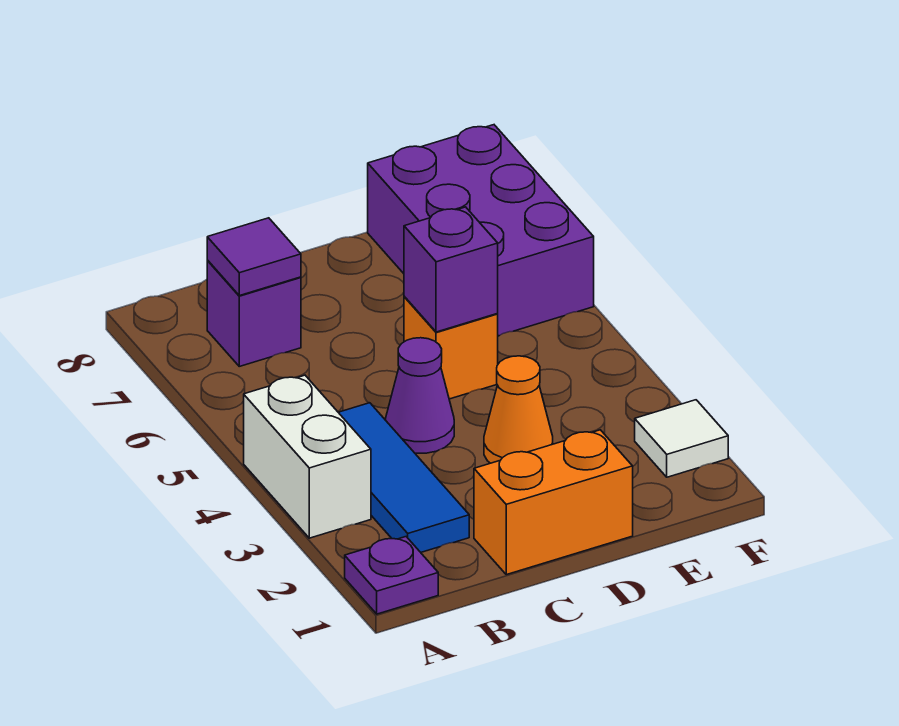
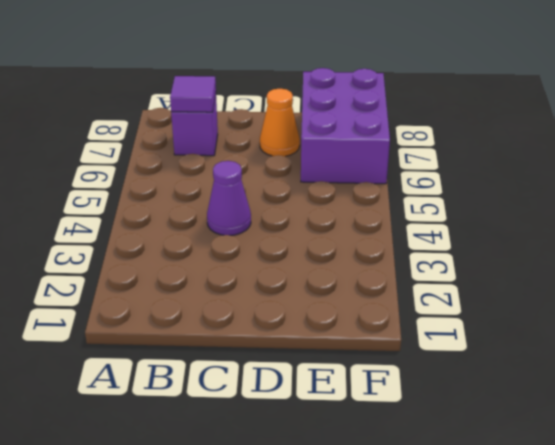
orange cone D7 level 1 -> orange cone D3 level 1
none -> purple plate A1 level 1
none -> white brick A3:A4 level 1
none -> blue tile B2:B4 level 1

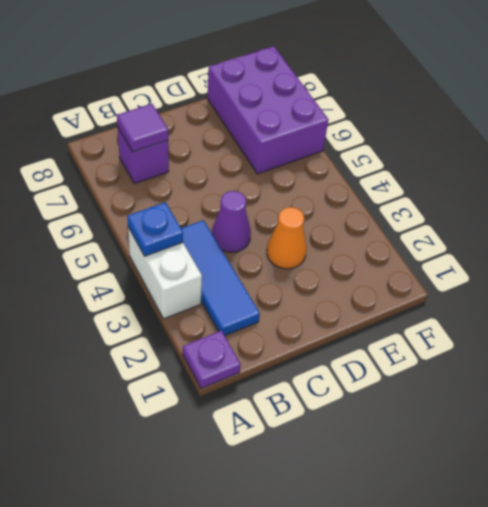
blue plate A4 level 2 -> none
none -> orange brick C1:D1 level 1
none -> orange brick D5 level 1
none -> white tile F2 level 1

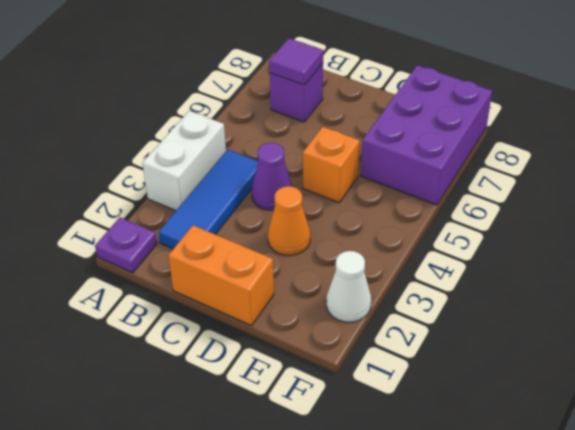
white cone F2 level 1 -> white tile F2 level 1
none -> purple brick D5 level 2

